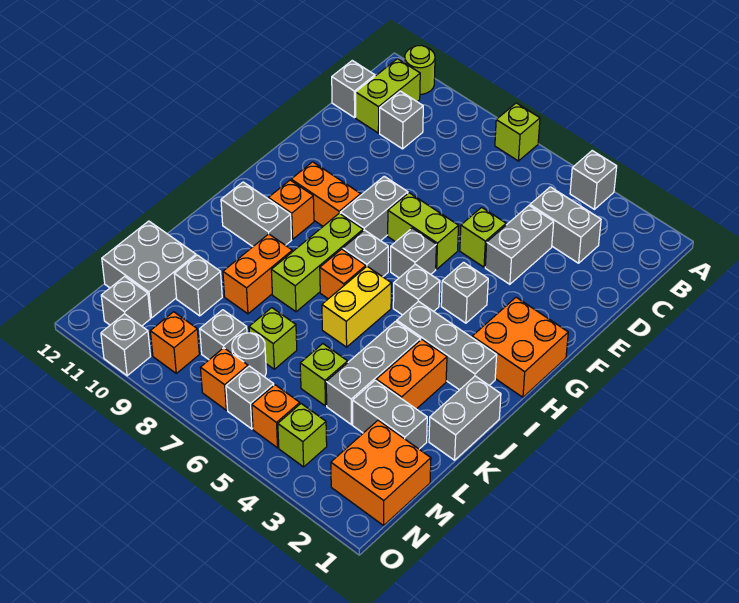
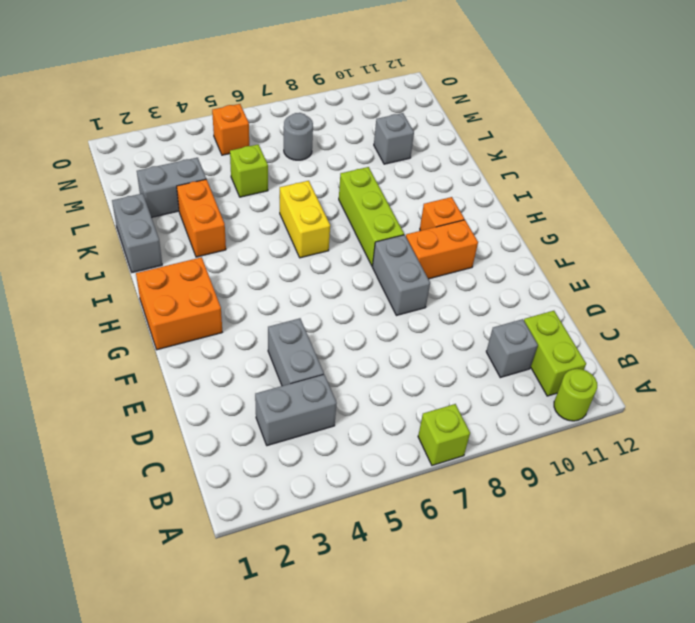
none -> grey brick A4 level 1
none -> grey brick C12 level 1
none -> lime brick E5 level 1
none -> lime brick F6:F7 level 1

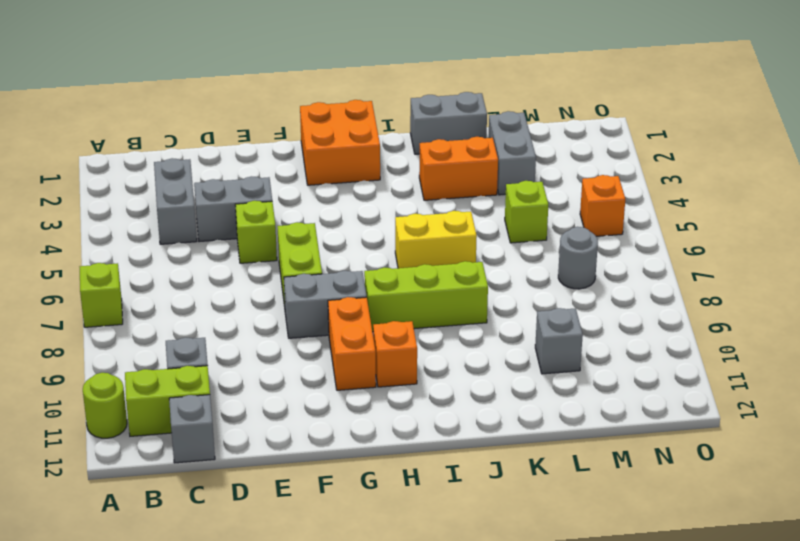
none -> grey brick A4 level 1
none -> grey brick G4 level 1
none -> grey brick G6 level 1
none -> grey brick H5 level 1

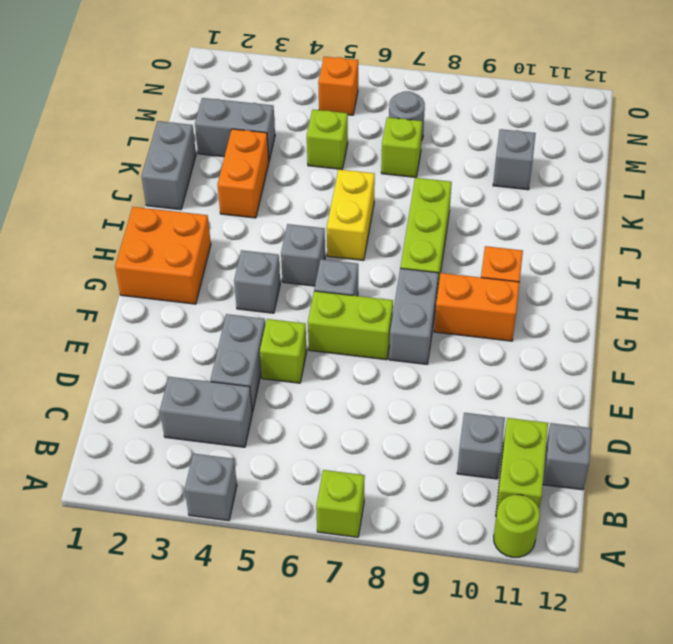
none -> grey brick H7 level 1
none -> grey brick I2:I4 level 1
none -> orange brick I7 level 1
none -> grey brick I10:I11 level 1

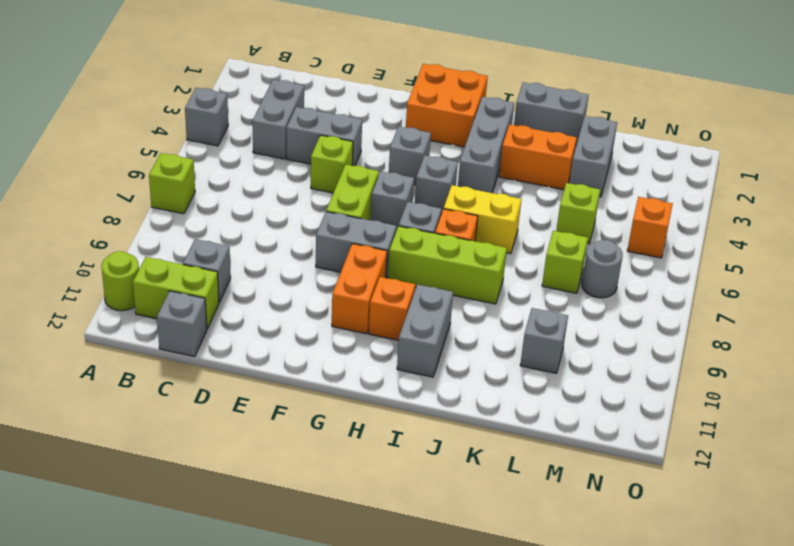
none -> grey brick J4:L4 level 1
none -> orange brick J9:K9 level 1
none -> grey brick L11:M12 level 1
none -> orange brick M1:N2 level 1

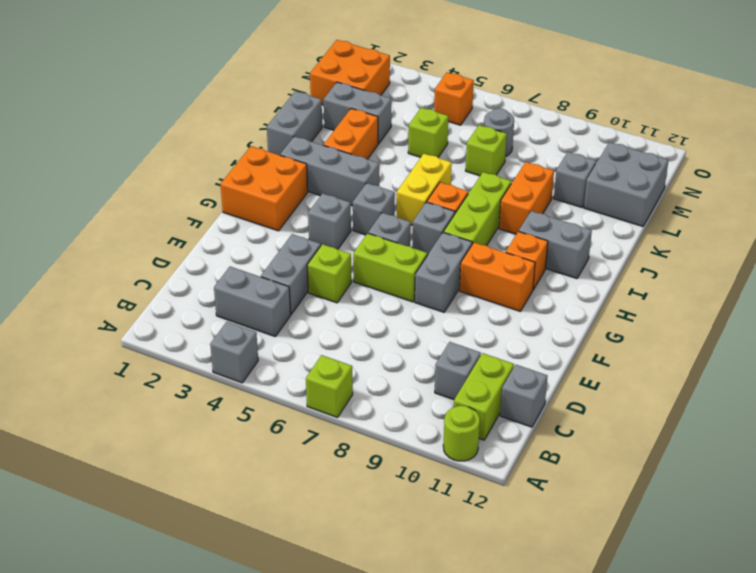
none -> grey brick J4:L4 level 1
none -> grey brick M8 level 1
none -> lime brick N4 level 1
none -> grey brick N6 level 1

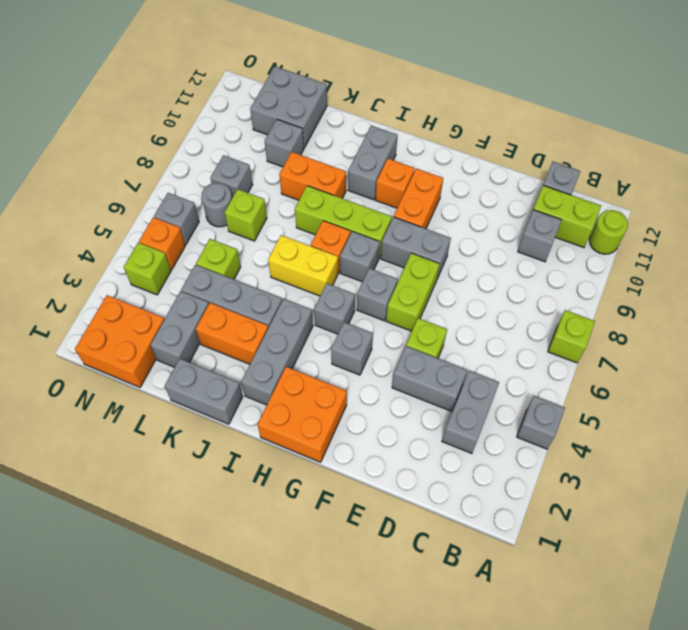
none -> orange brick N7 level 1
none -> orange brick N9 level 1
none -> grey brick N11 level 1
none -> grey brick O10 level 1

